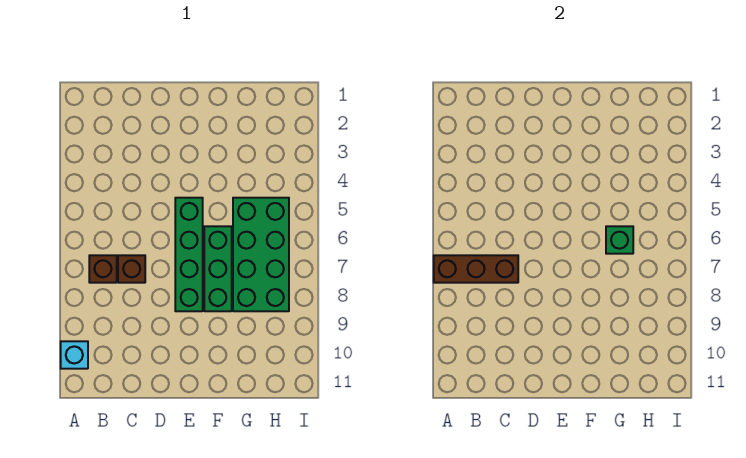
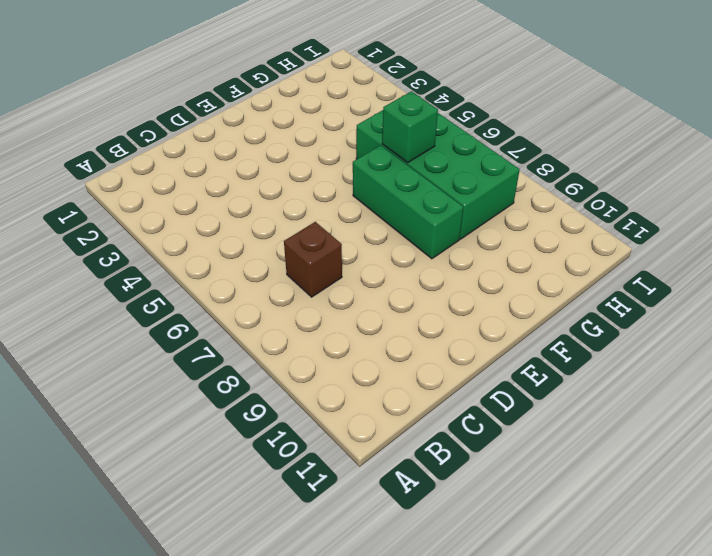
none -> cyan brick A10 level 1
none -> brown brick B7 level 1

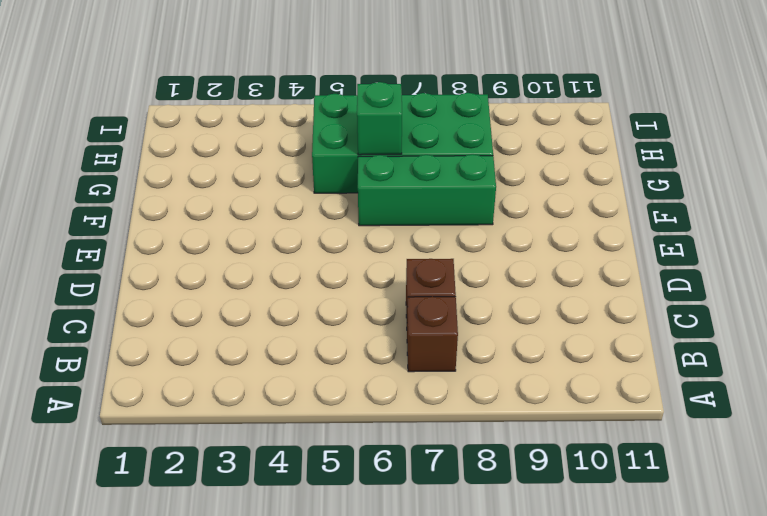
none -> cyan brick A10 level 1
none -> green brick E5:E8 level 1

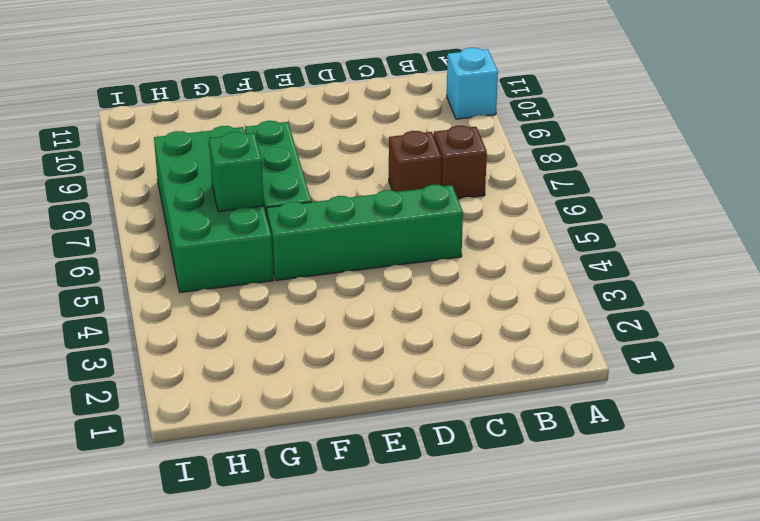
green brick C5:F5 level 1 -> green brick E5:E8 level 1
none -> brown brick A7:C7 level 2

